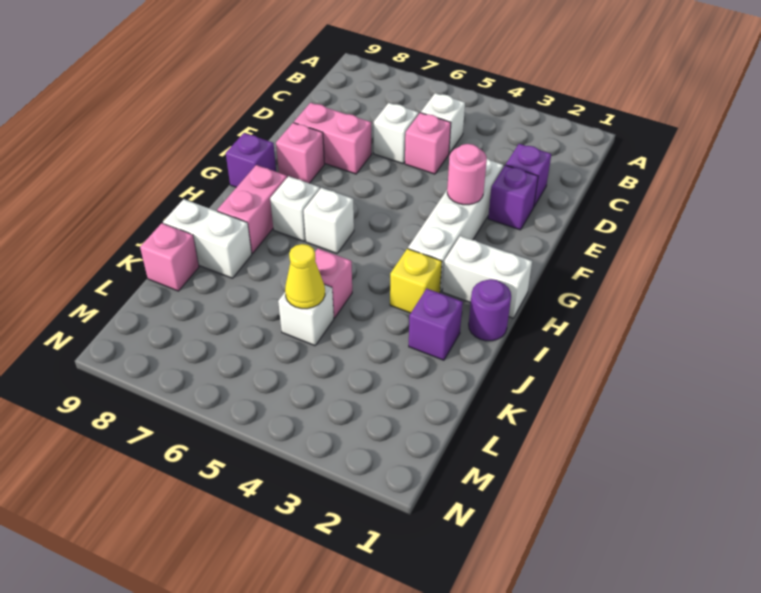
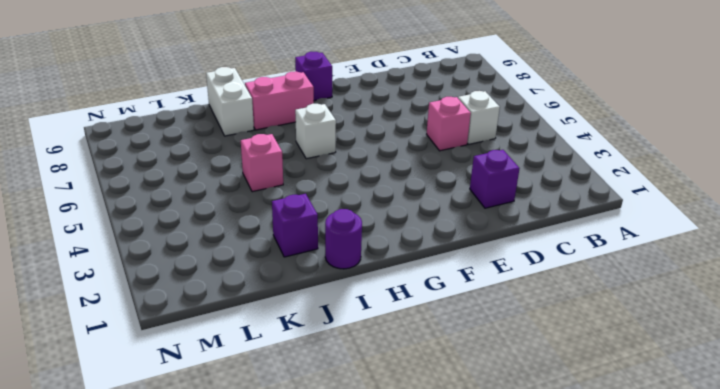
none -> white brick D6 level 1
none -> purple brick E2 level 1
none -> white brick E3:H3 level 1

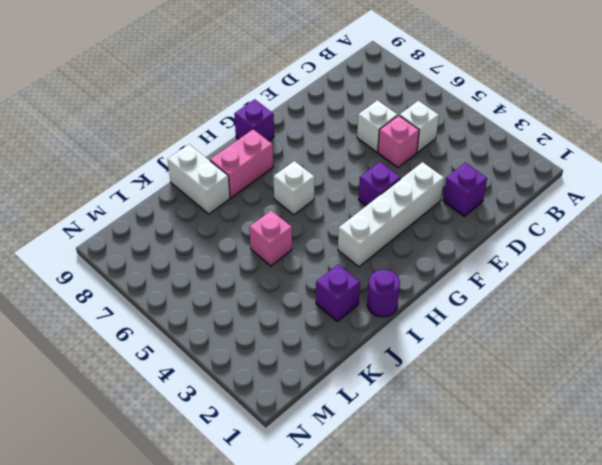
purple brick F4 level 1 -> purple brick E2 level 1
none -> pink brick E7:E8 level 1
none -> pink brick F8 level 1
none -> white brick H1:H2 level 1

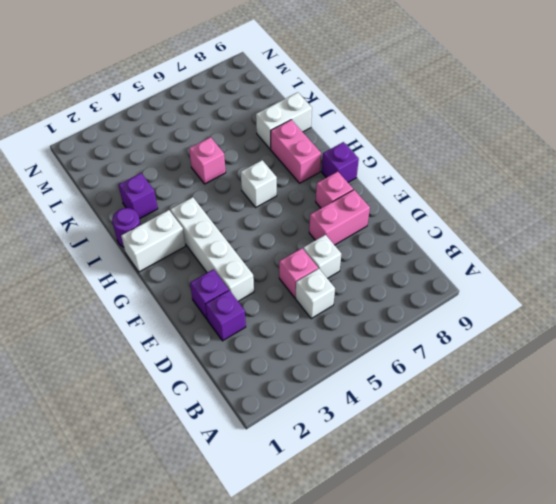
none -> white brick H7 level 1
none -> yellow brick I3 level 1
none -> white brick K5 level 1

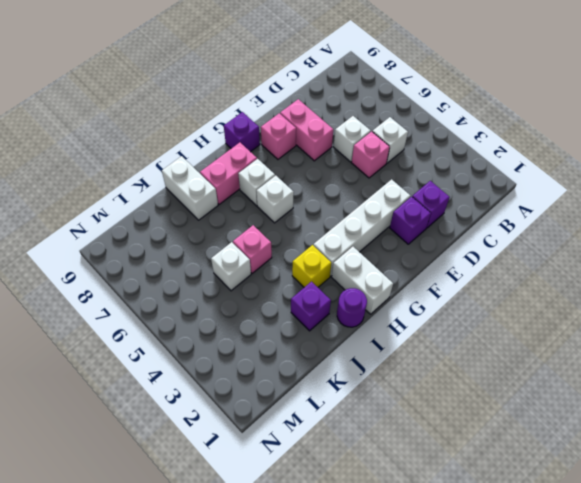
none -> pink brick K9 level 1
none -> pink round brick F3 level 2
none -> yellow cone K5 level 2

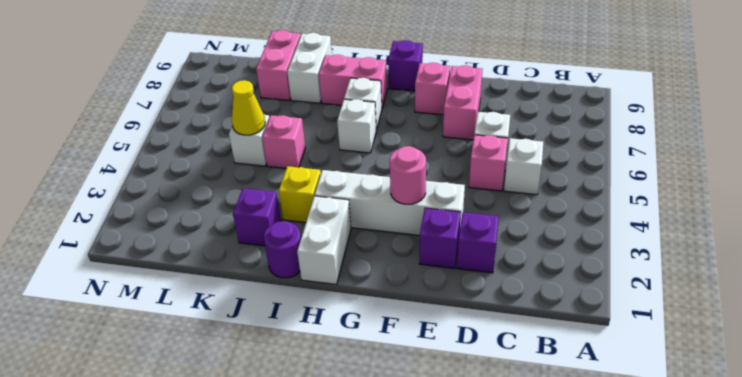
pink brick K8:K9 level 1 -> pink brick K9 level 1

